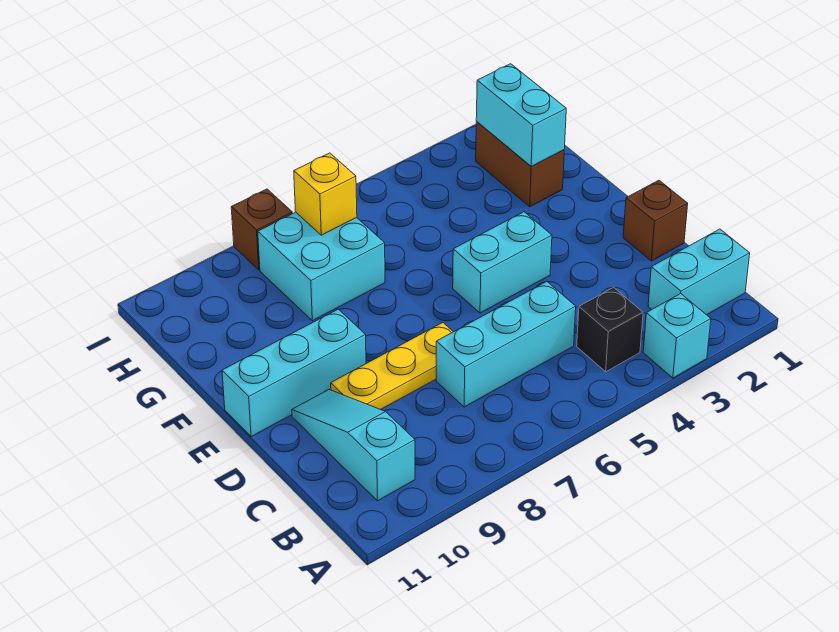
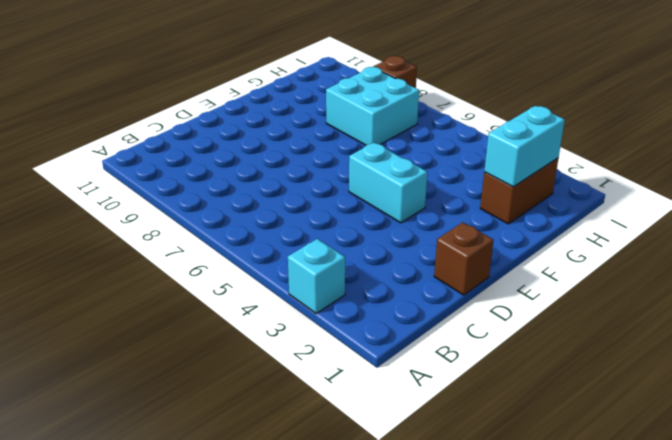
none -> cyan brick B1:B2 level 1
none -> black brick B4 level 1
none -> cyan slope B10:D10 level 1 top B

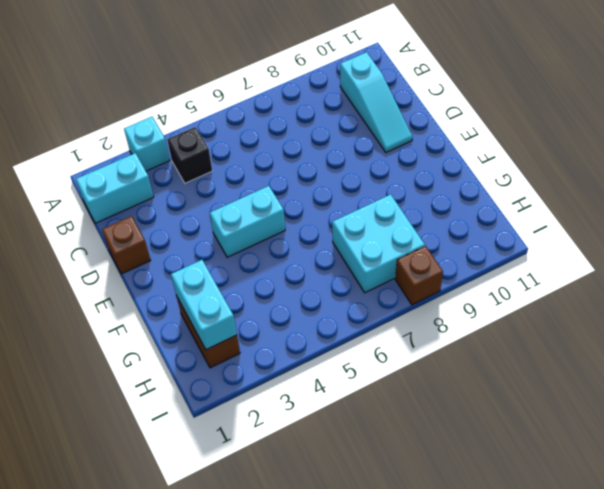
none -> cyan brick C5:C7 level 1
none -> yellow plate D7:D9 level 1
none -> cyan brick E9:E11 level 1

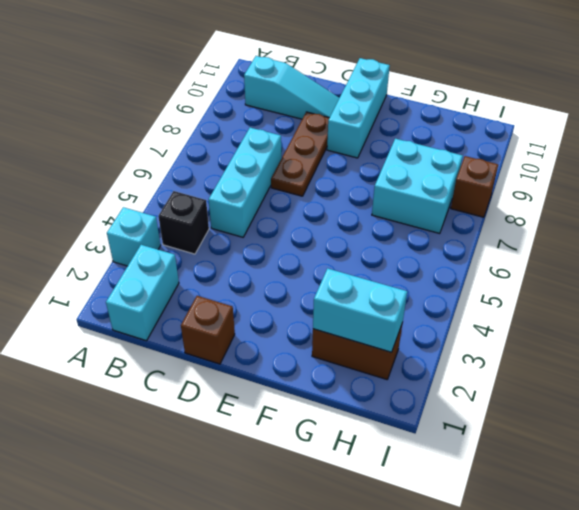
brown plate D7:D9 level 1 -> yellow plate D7:D9 level 1
none -> cyan brick E4:E5 level 1
none -> yellow brick H7 level 2

